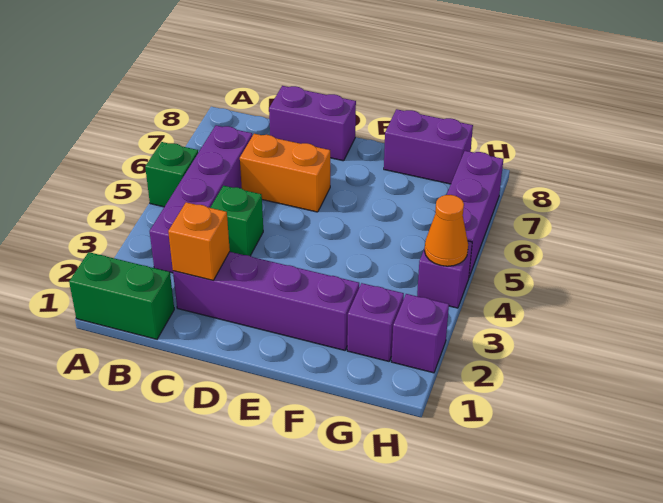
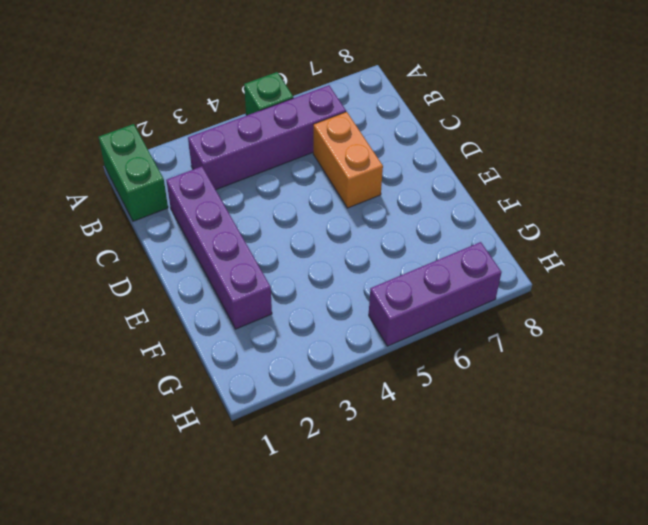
none -> green brick C4 level 1
none -> purple brick C8:D8 level 1
none -> purple brick F8:G8 level 1

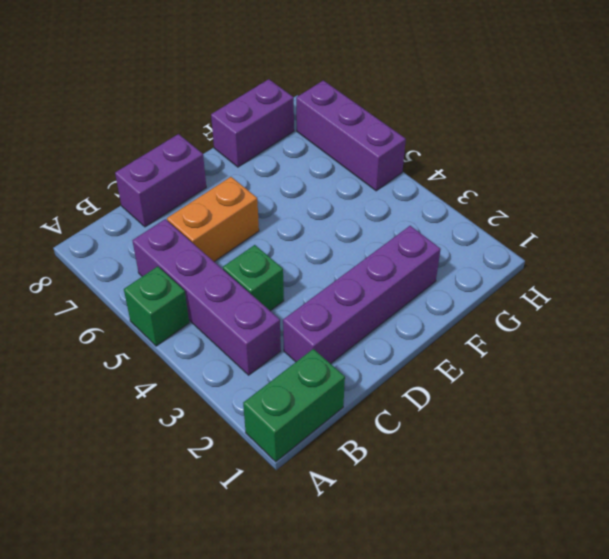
none -> purple brick G2 level 1
none -> purple brick H2 level 1
none -> purple brick H4 level 1

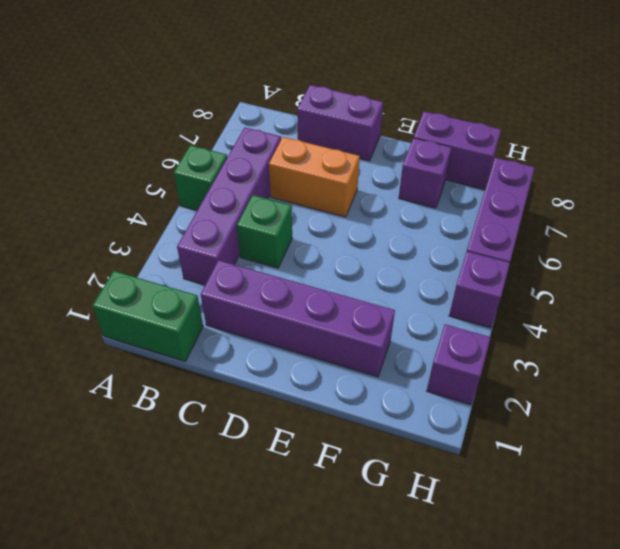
purple brick F7 level 1 -> purple brick G2 level 1
none -> orange brick C2 level 2
none -> orange cone H4 level 2

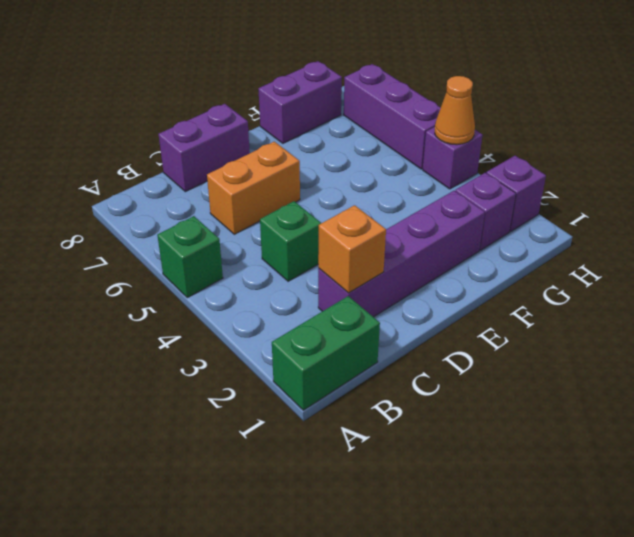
none -> purple brick B3:B6 level 1

